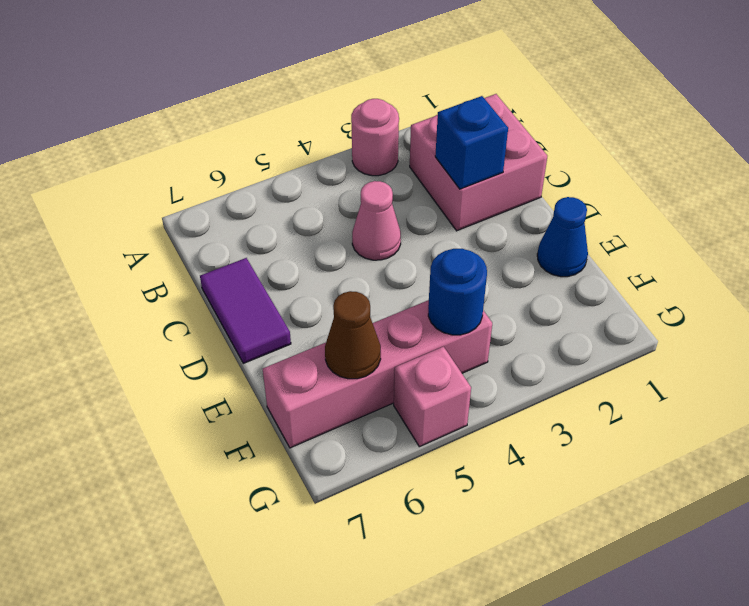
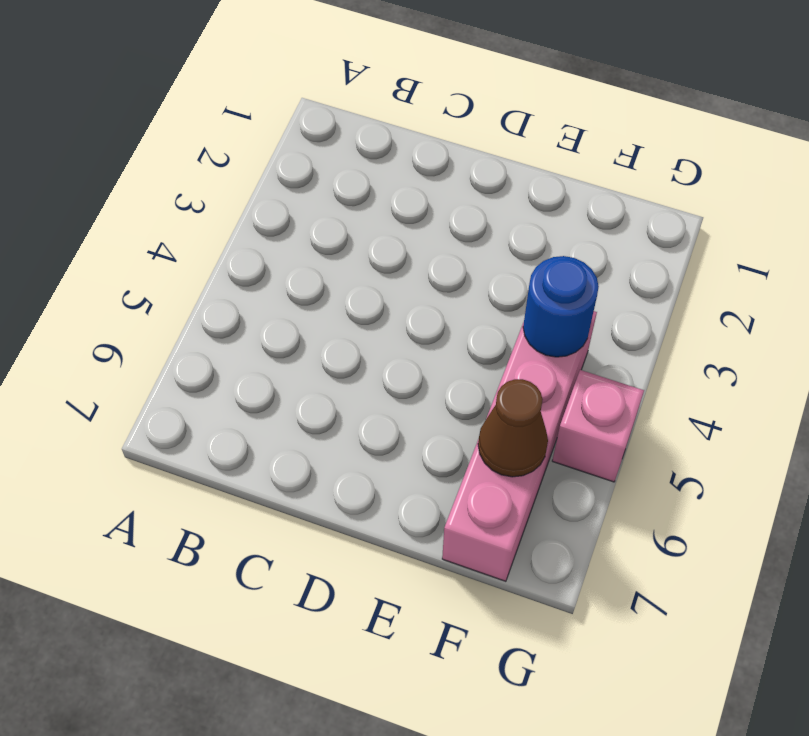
none -> pink round brick A3 level 1
none -> pink brick B1:C2 level 1

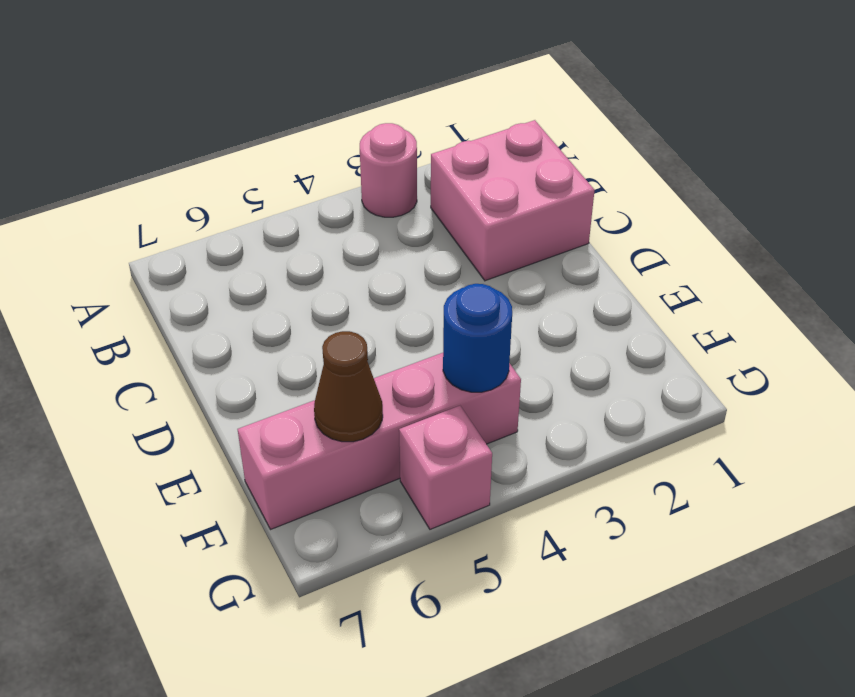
none -> pink cone C4 level 1
none -> purple tile C7:D7 level 1

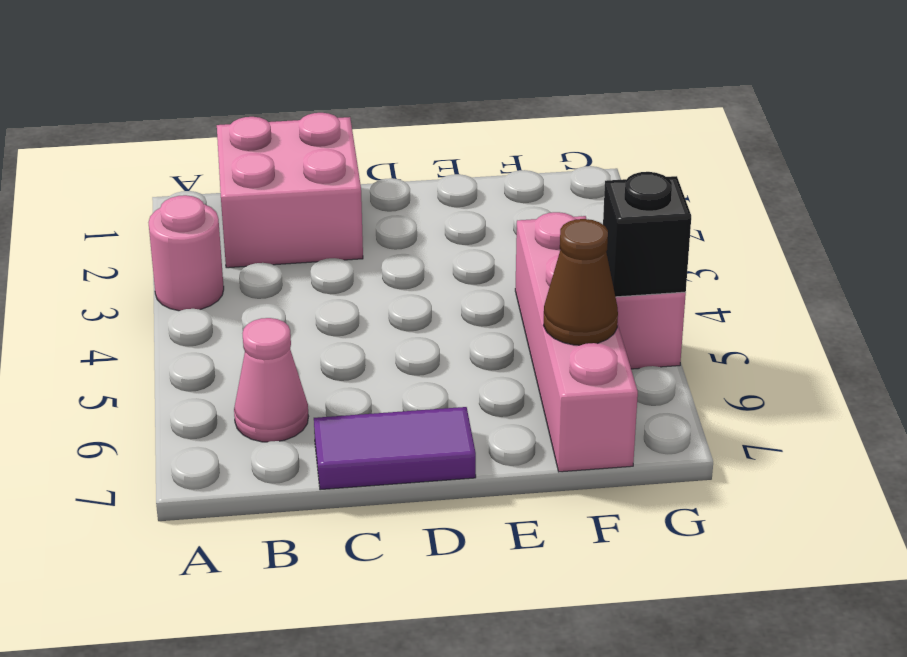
pink cone B6 level 1 -> pink cone C4 level 1
black brick G5 level 2 -> none
none -> blue cone E1 level 1
none -> blue brick C2 level 2

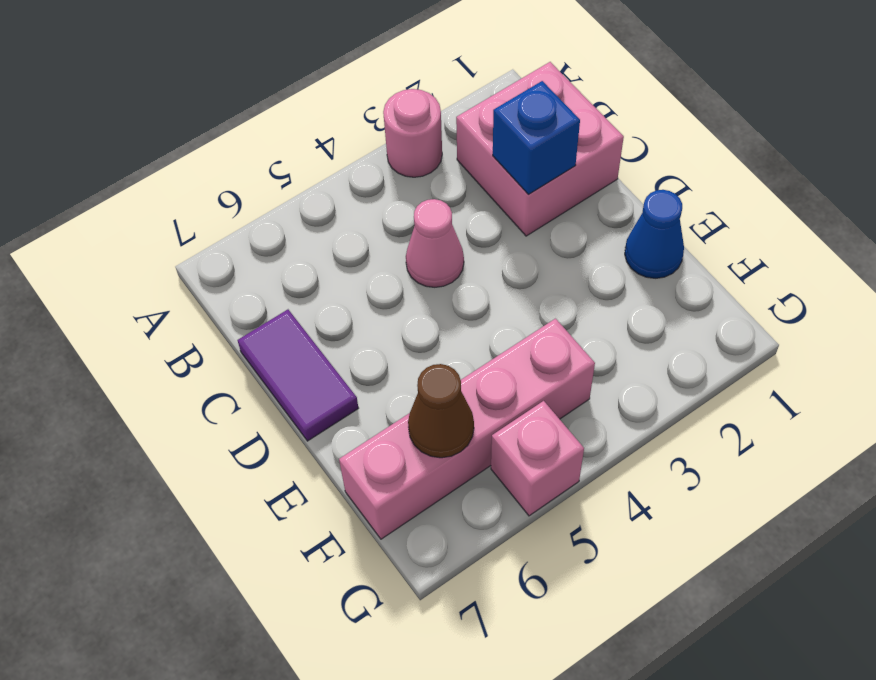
none -> blue round brick F4 level 2

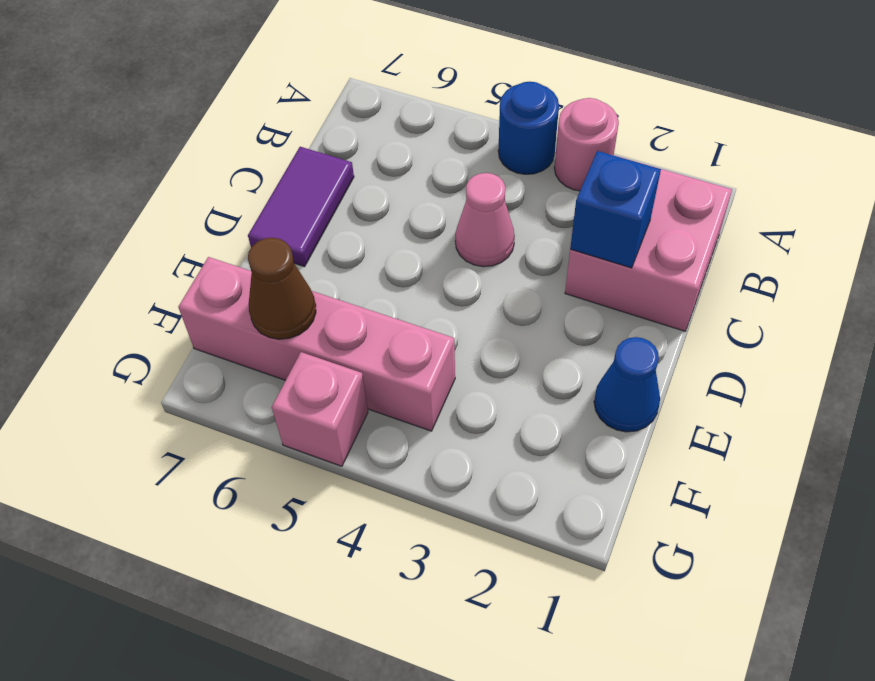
blue round brick A4 level 1 -> blue round brick F4 level 2

